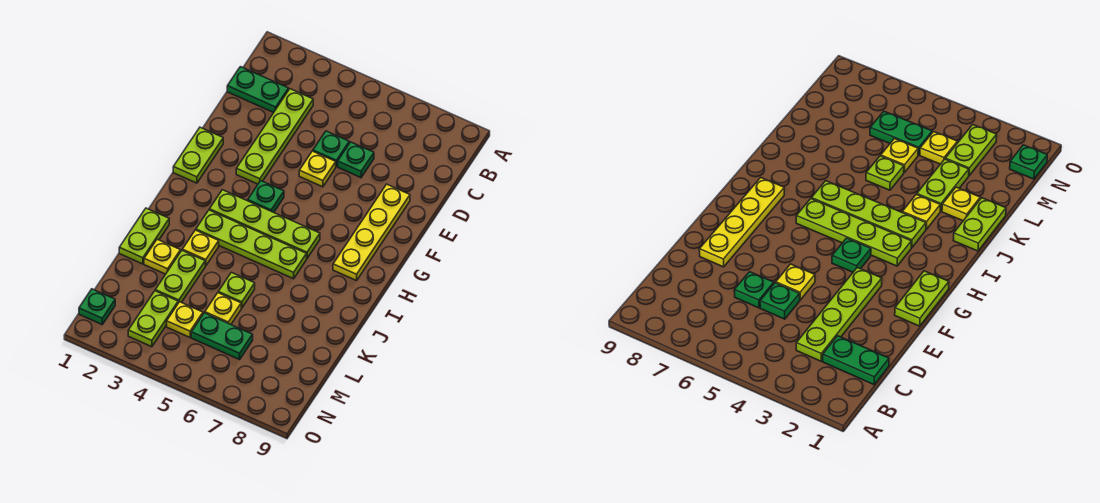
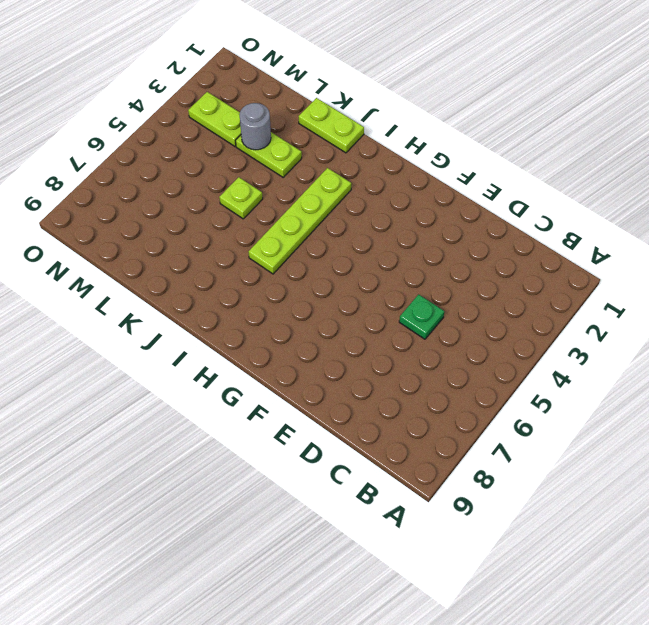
grey round brick L3 level 2 -> none
none -> green plate C1:C2 level 1
none -> lime plate C3:F3 level 1
none -> green plate D6 level 1

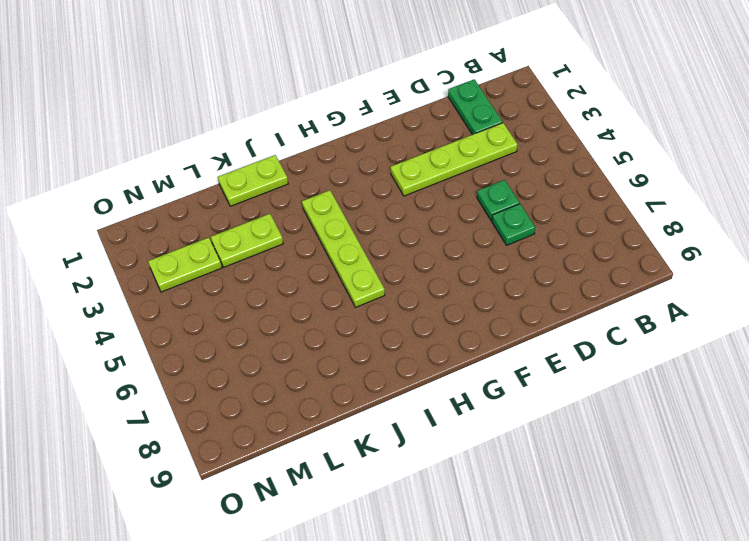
none -> yellow plate E5 level 1
none -> yellow plate E8:H8 level 1
none -> lime plate F1:G1 level 1

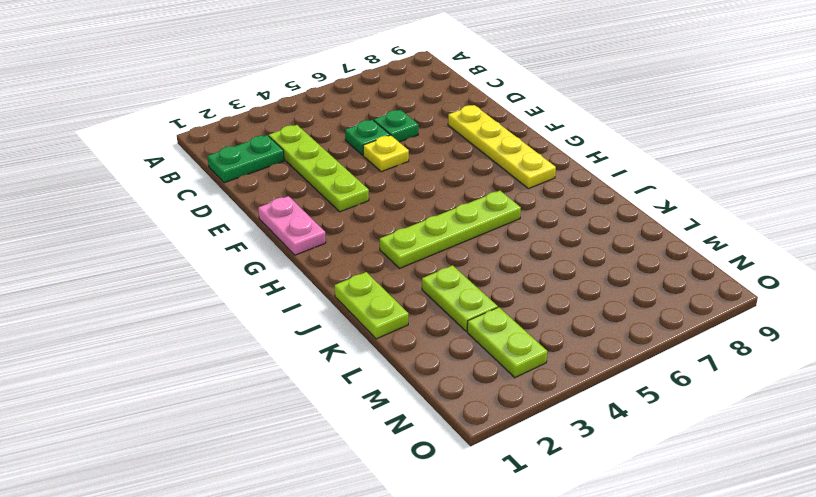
pink plate F1:G1 level 1 -> lime plate F1:G1 level 1
none -> green plate G4 level 1
none -> lime plate H3:H6 level 1
none -> yellow plate J3 level 1

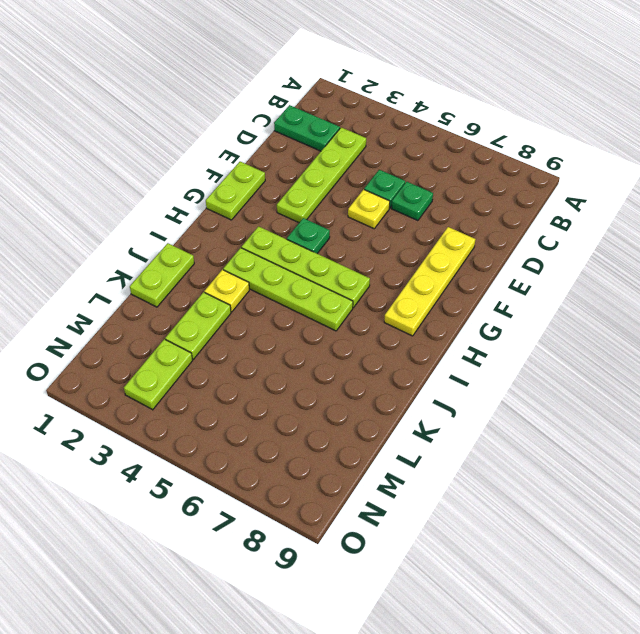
none -> yellow plate K2 level 1
none -> lime plate K5 level 1
none -> yellow plate L5 level 1

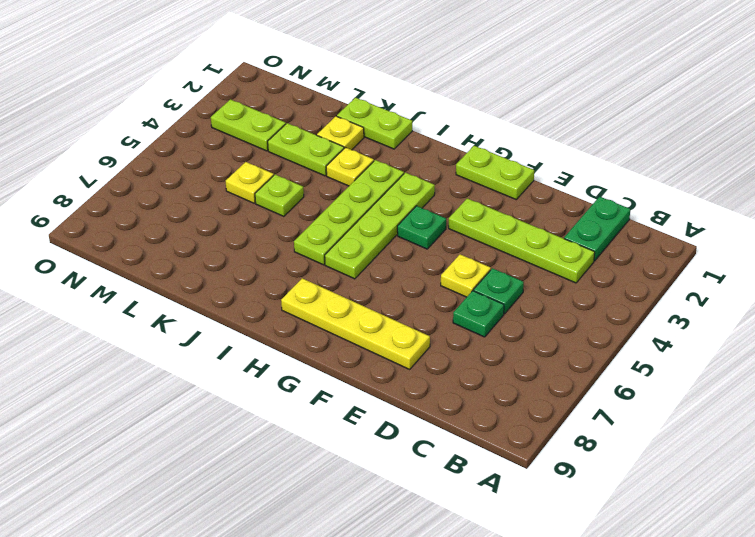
none -> yellow plate M4 level 1
none -> green plate M5:M6 level 1
none -> green plate N1 level 1

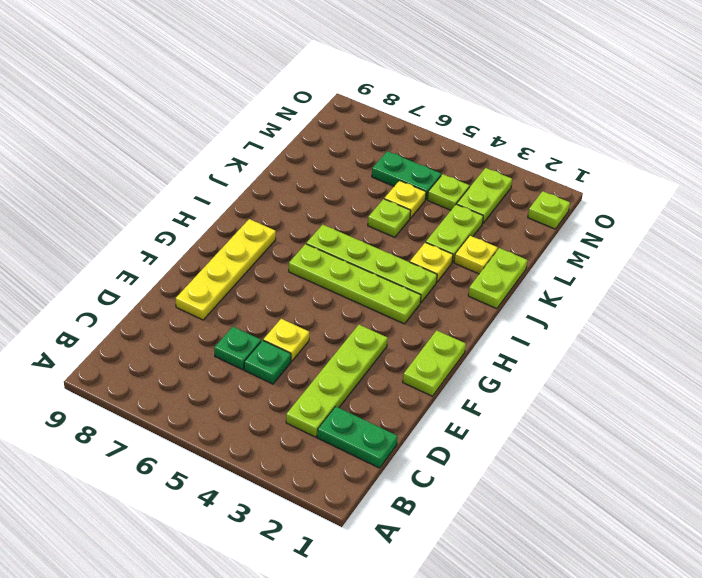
lime plate M4 level 1 -> yellow plate M4 level 1
lime plate N1 level 1 -> green plate N1 level 1
none -> green plate G4 level 1

